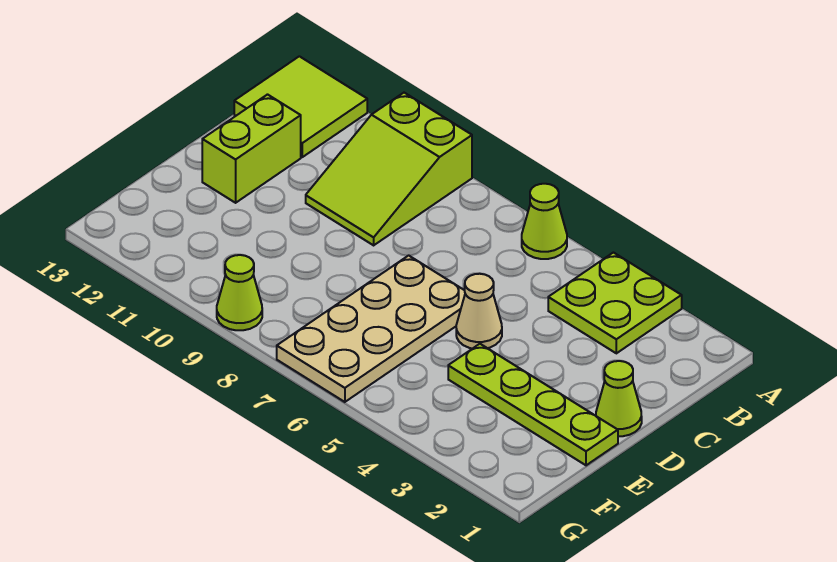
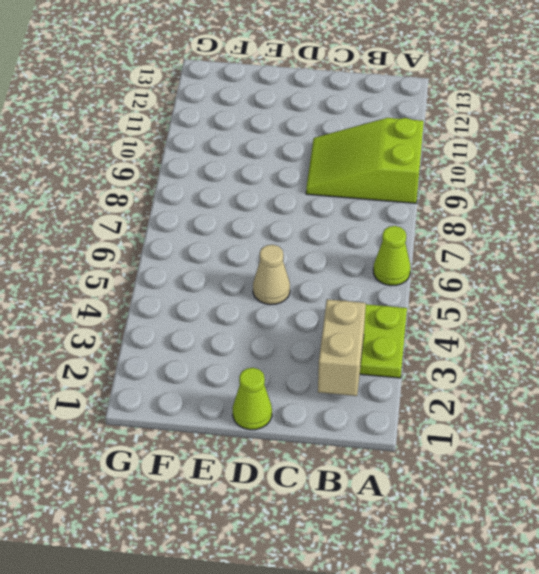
tan brick B2:B3 level 2 -> none
none -> lime tile A12:B13 level 1
none -> lime brick C12:D12 level 1

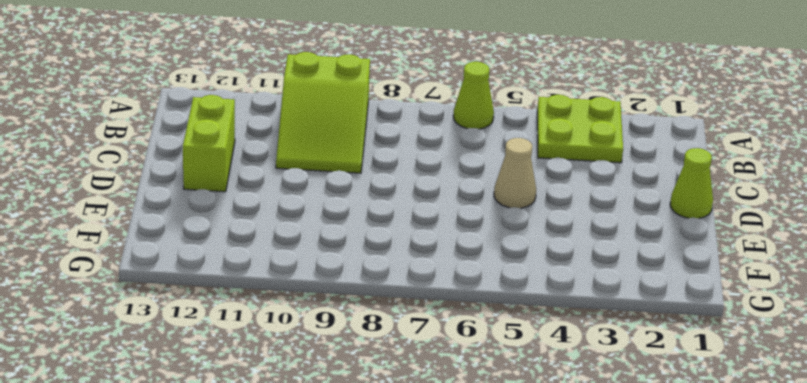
none -> lime tile A12:B13 level 1
none -> tan plate D6:G7 level 1

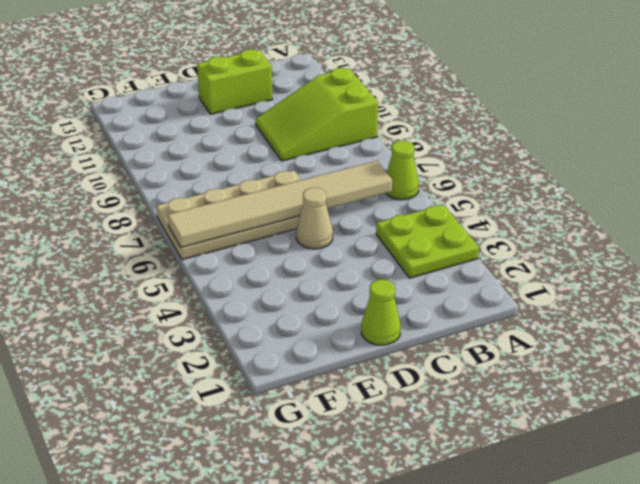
tan tile B6:G6 level 2 -> none
none -> lime tile A12:B13 level 1
none -> lime plate E1:E4 level 1

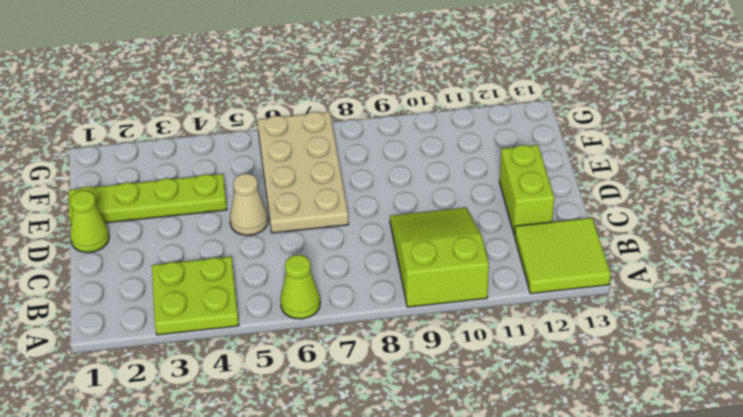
none -> lime cone G9 level 1

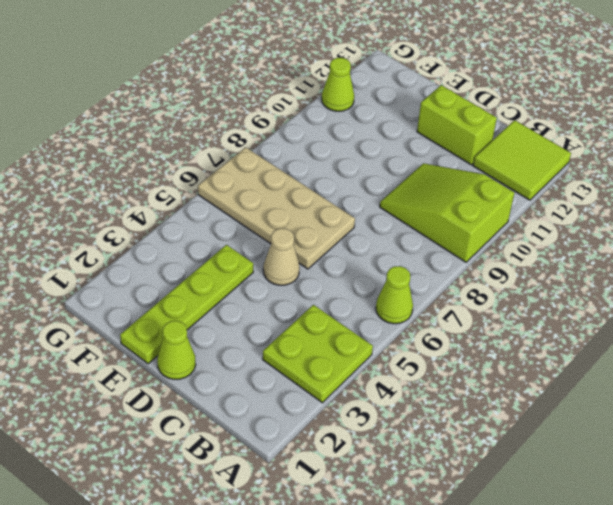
lime cone G11 level 1 -> lime cone G9 level 1

